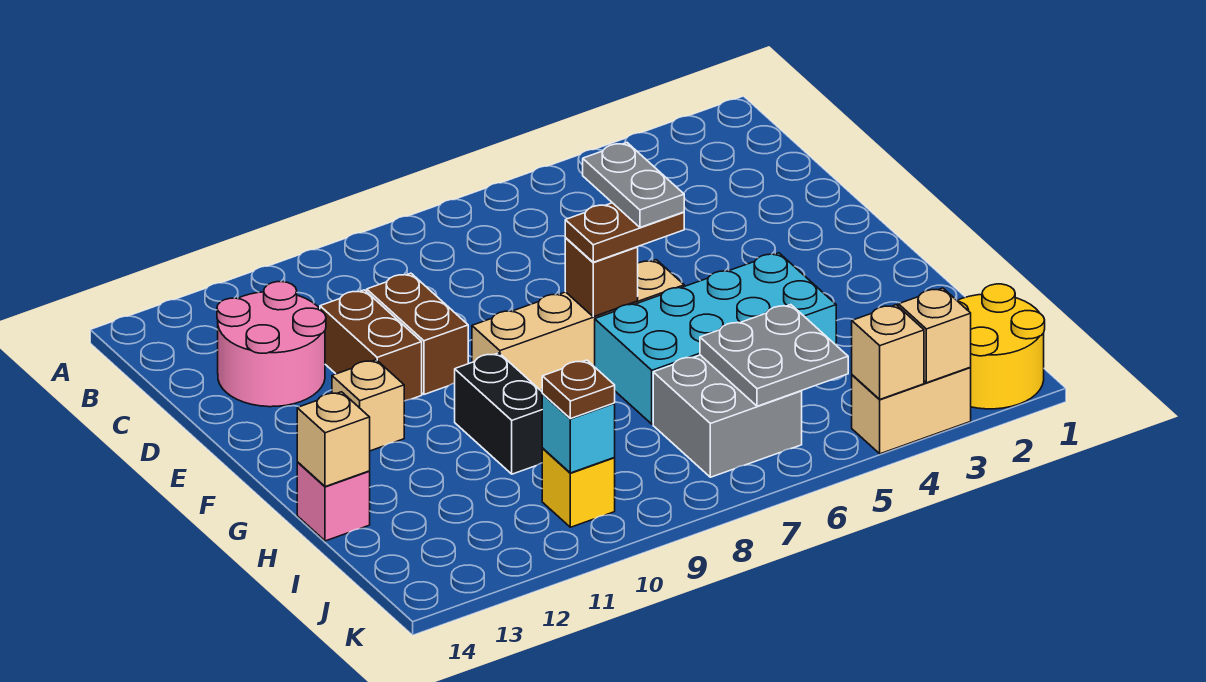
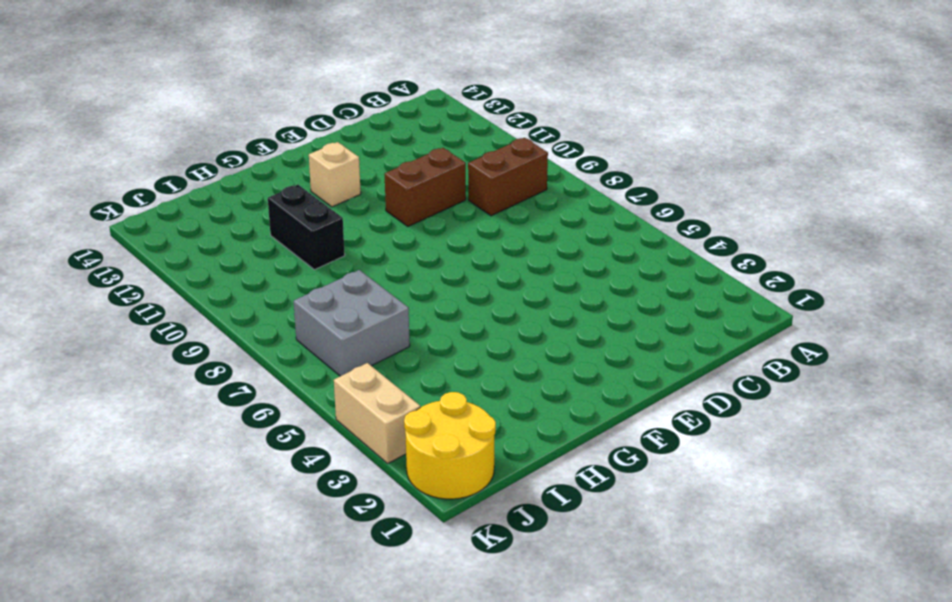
brown brick B9:C9 level 1 -> brown brick D11:E11 level 1
black brick H10:H11 level 1 -> black brick G10:H10 level 1
none -> pink round brick C12:D13 level 1
none -> tan brick F6:F9 level 1
none -> cyan brick G4:H7 level 1

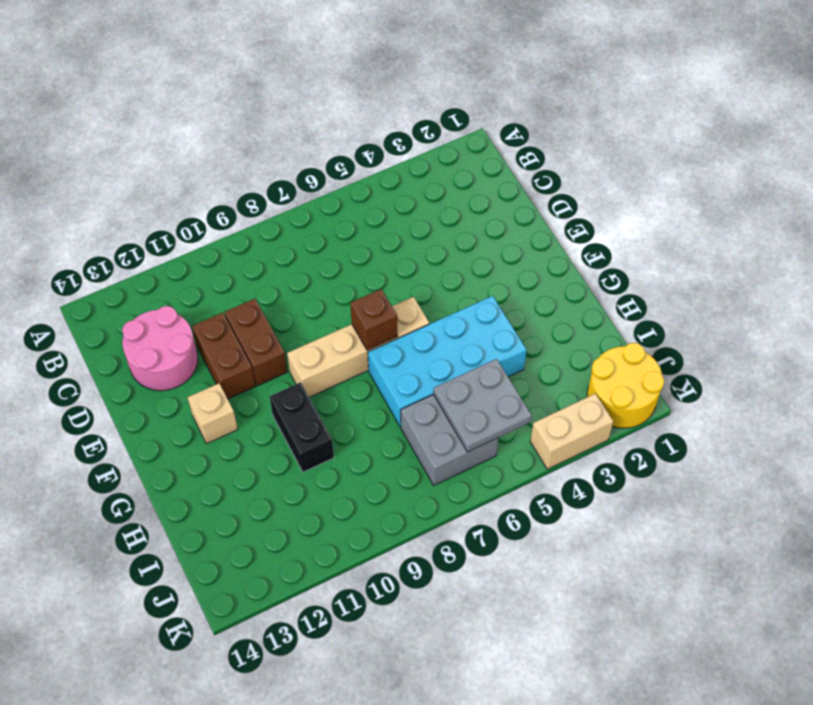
none -> pink brick H14 level 1
none -> yellow brick J10 level 1
none -> tan brick H14 level 2

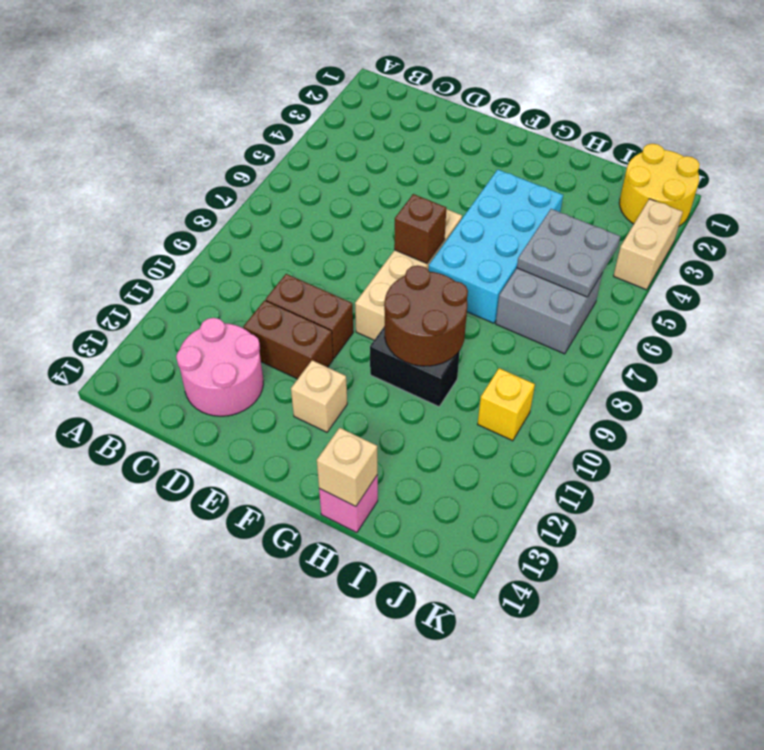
brown round brick G9:H10 level 2 -> none
none -> cyan brick J10 level 2
none -> tan brick K3 level 2
none -> tan brick K4 level 2

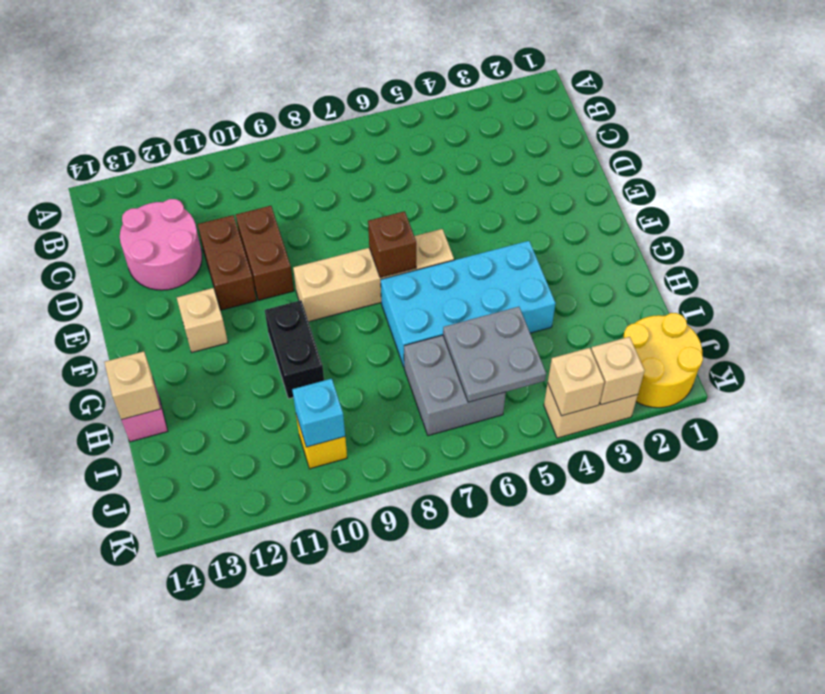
none -> brown plate F6:F7 level 3
none -> brown plate J10 level 3
none -> grey plate E6:F6 level 4

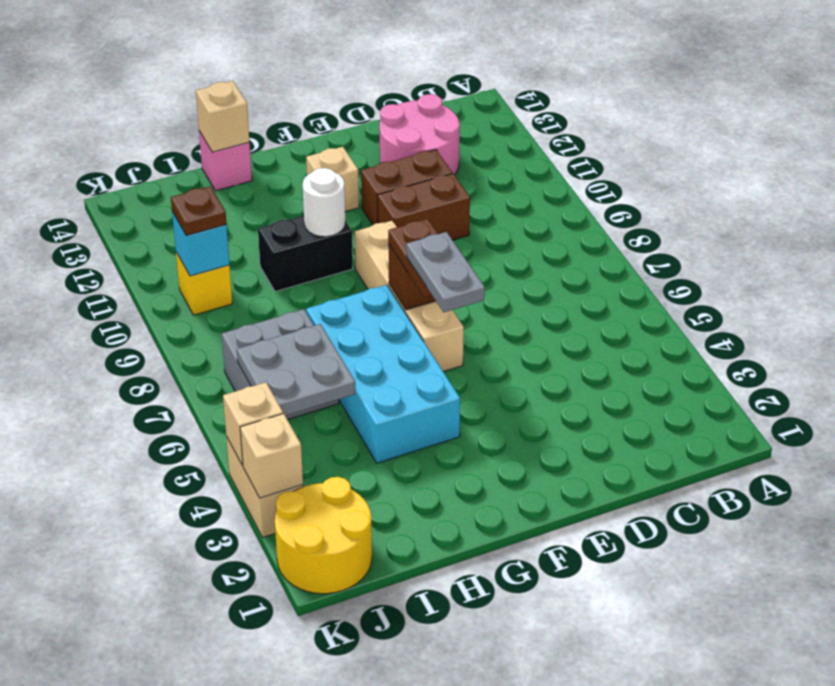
grey plate F5:F6 level 4 -> grey plate E6:F6 level 4
white round brick G10 level 2 -> none

